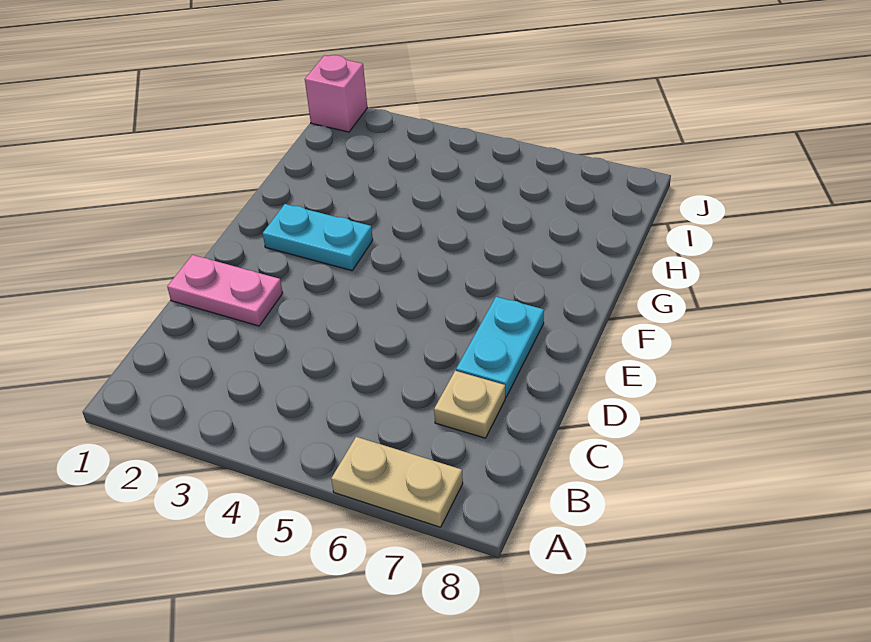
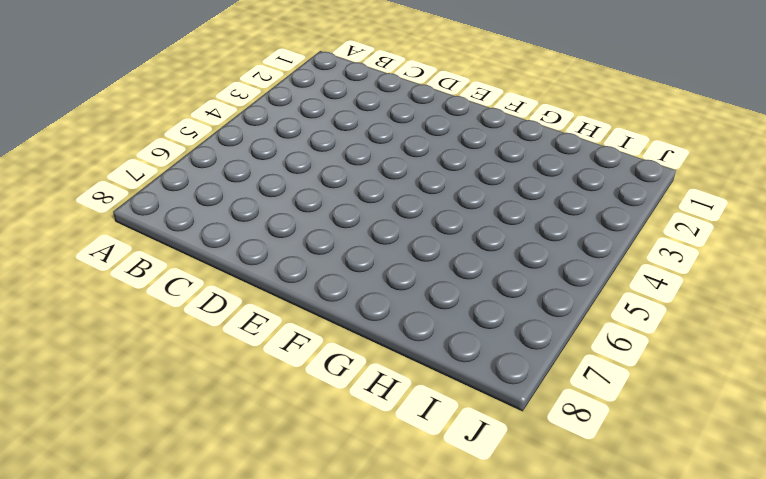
none -> tan plate A6:A7 level 1
none -> tan plate C7 level 1

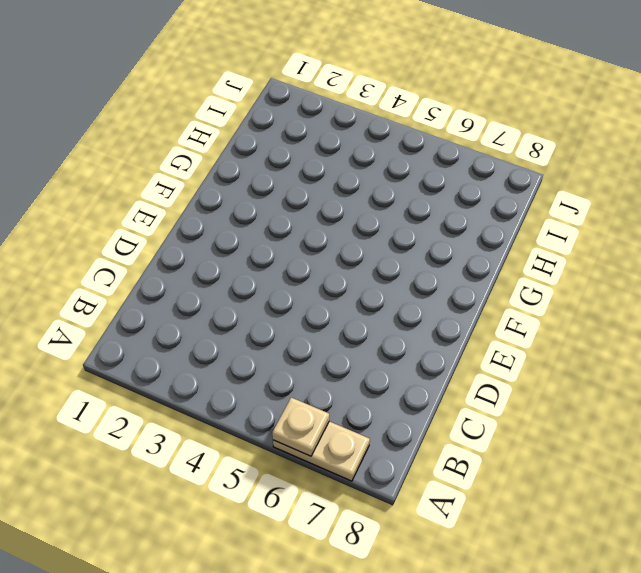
tan plate A6 level 2 -> tan plate C7 level 1
none -> pink plate D1:D2 level 1
none -> cyan plate D7:E7 level 1

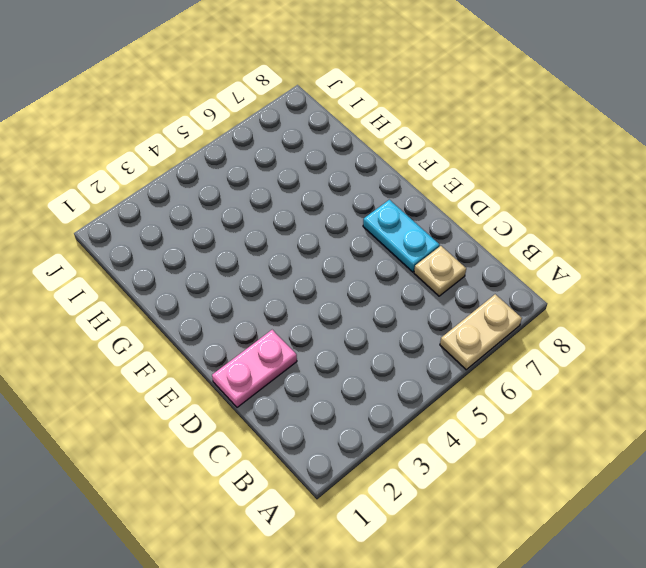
none -> cyan plate F2:F3 level 1
none -> pink brick J1 level 1

